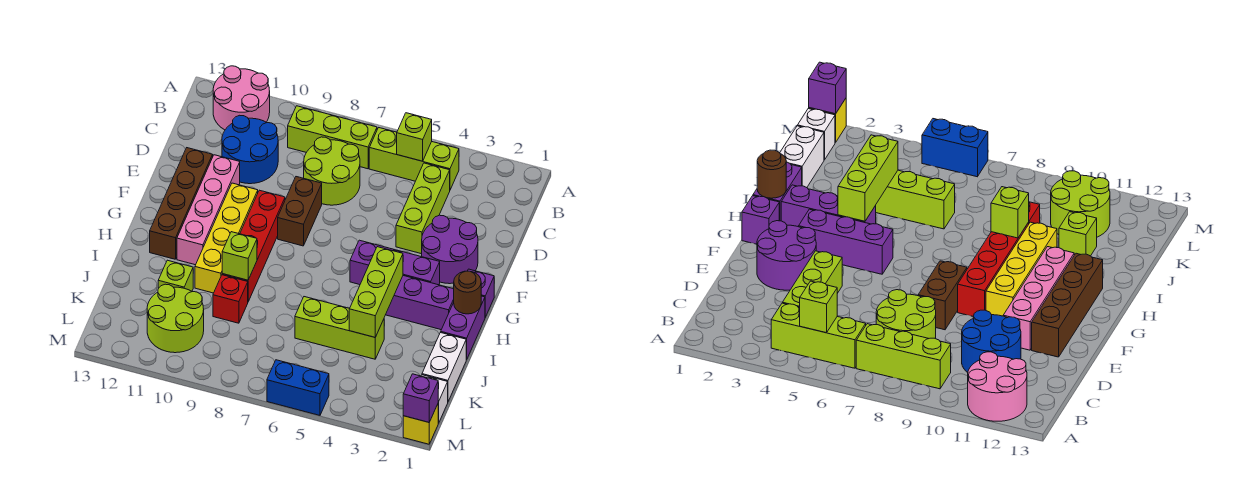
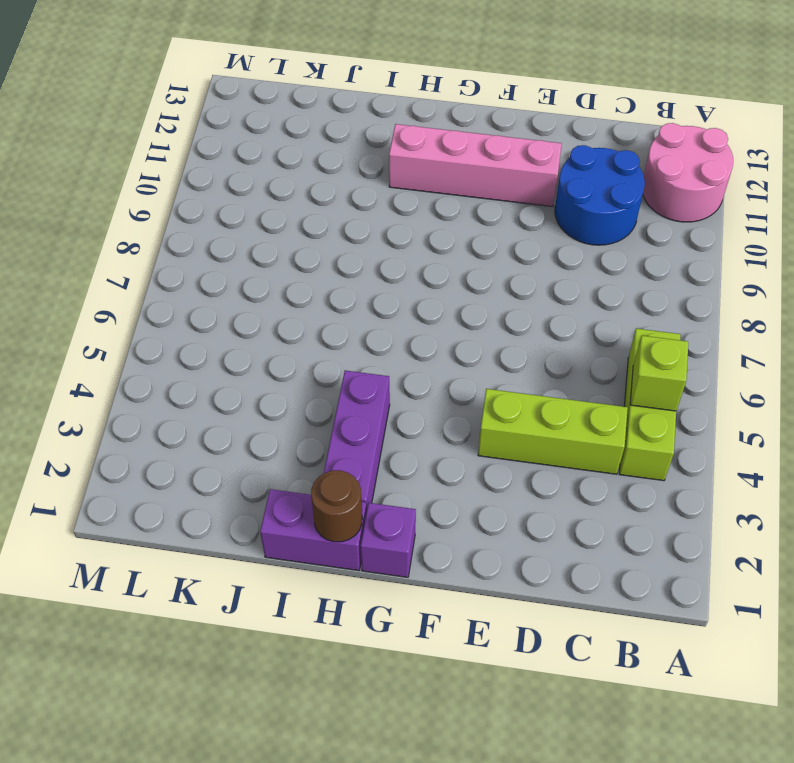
none -> lime brick B7:B9 level 1
none -> lime round brick C7:D8 level 1
none -> purple round brick E2:F3 level 1

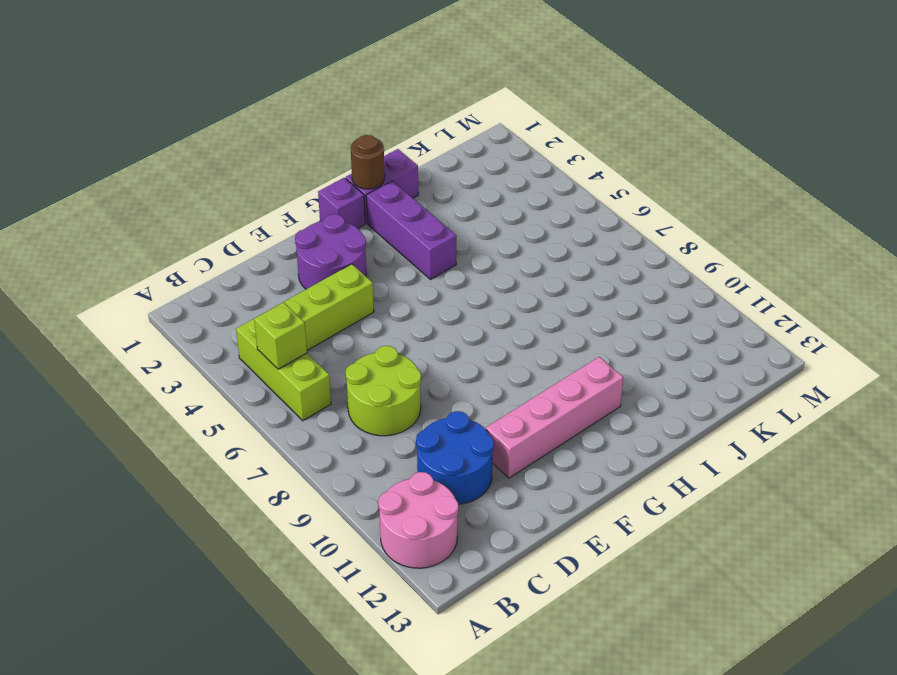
none -> lime brick B7:B9 level 1
none -> brown brick E8:F8 level 1
none -> brown brick E12:H12 level 1

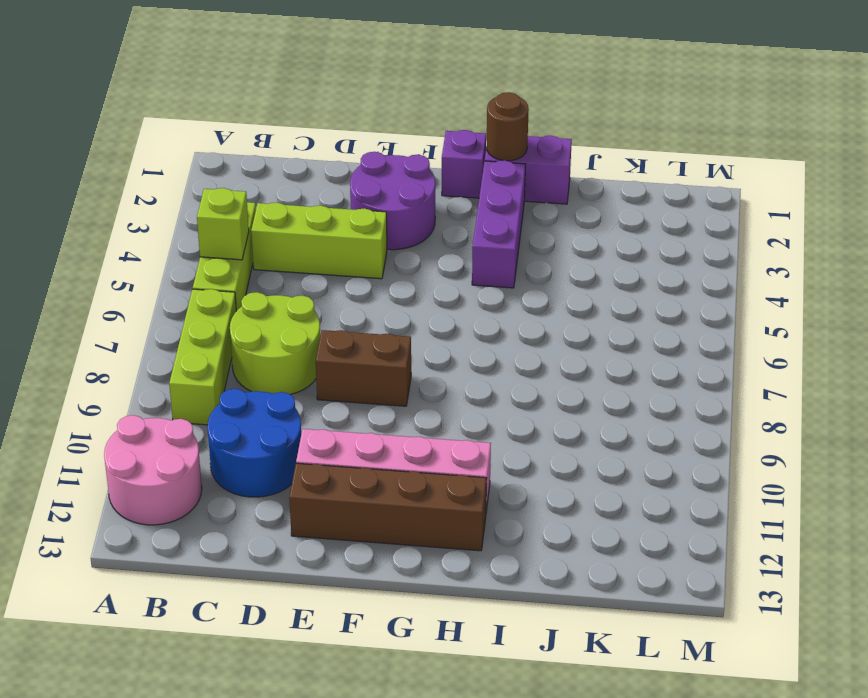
none -> red brick F9:I9 level 1
none -> yellow brick F10:I10 level 1
none -> purple brick G3:G5 level 1

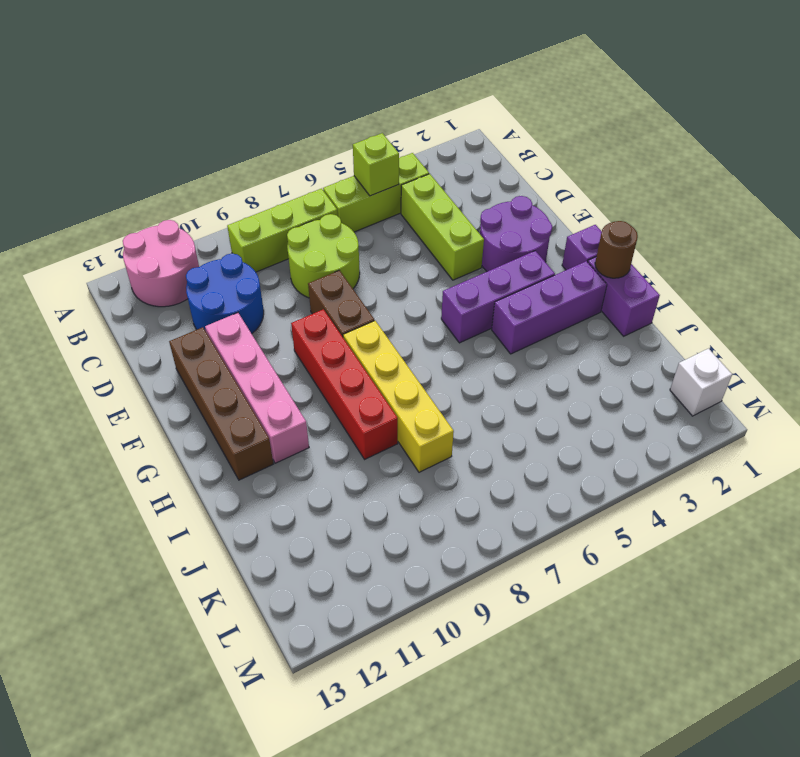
yellow brick G8:J8 level 1 -> yellow brick F10:I10 level 1
none -> white brick J1:K1 level 1
none -> lime brick J4:J6 level 1
none -> red brick J9 level 1

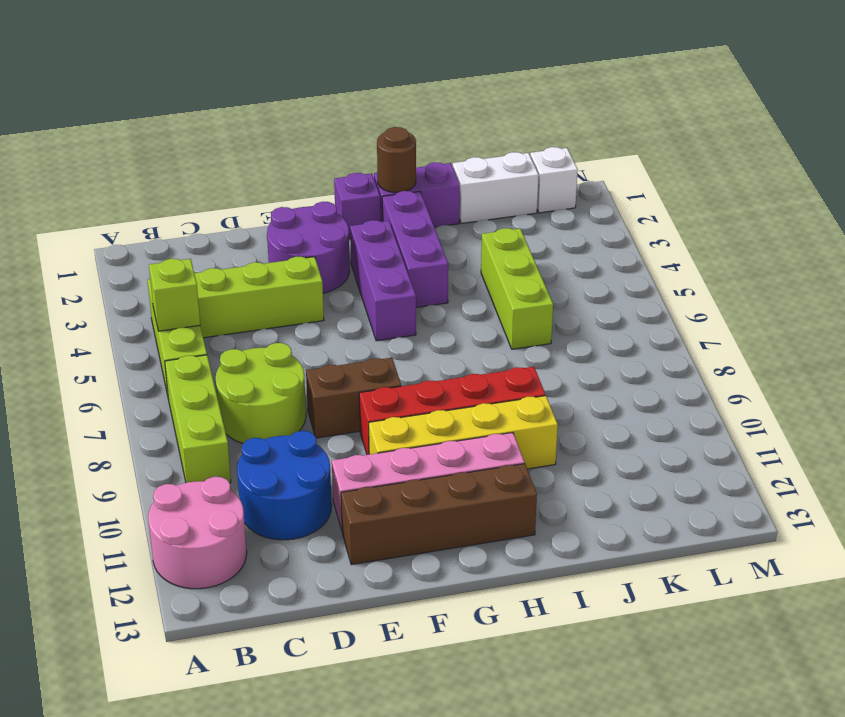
none -> red brick J9 level 1
none -> lime brick J11 level 1
none -> lime round brick K10:L11 level 1

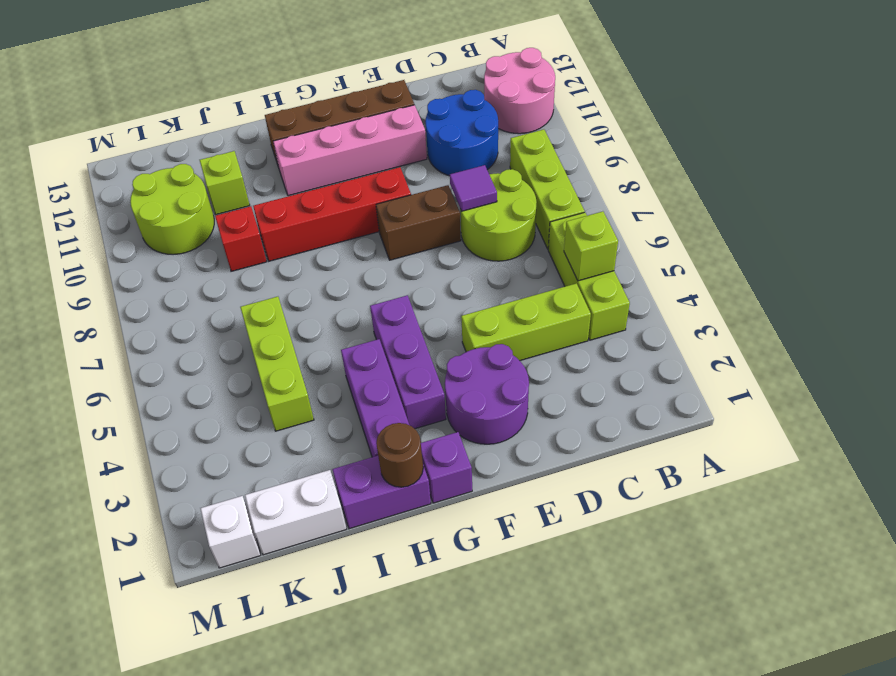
purple tile D8 level 2 -> none
none -> yellow brick F10:I10 level 1
none -> yellow brick M1 level 1
none -> blue brick M5:M6 level 1

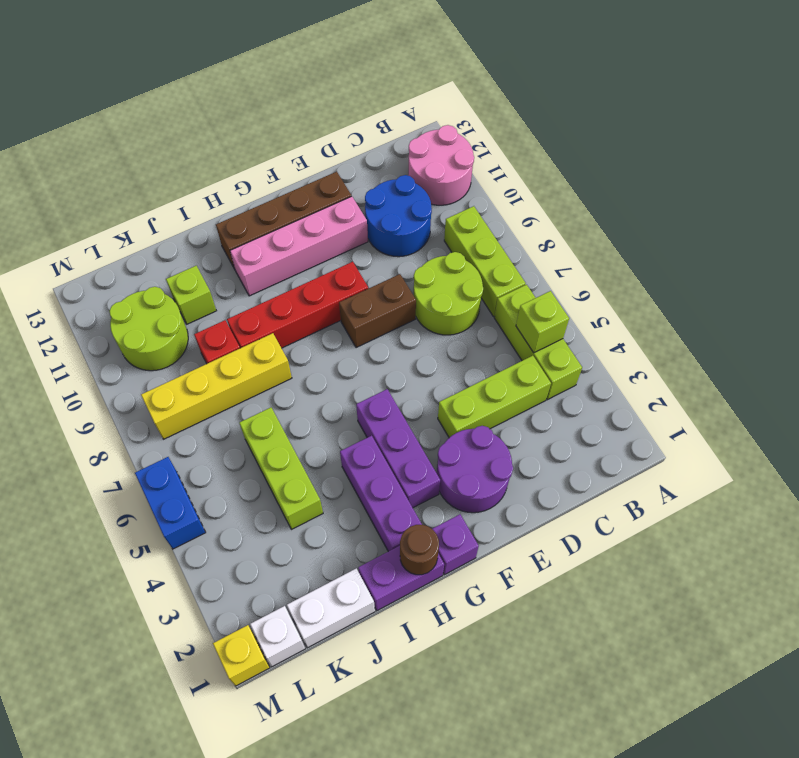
yellow brick I8:L8 level 1 -> yellow brick F10:I10 level 1
none -> lime brick H4:J4 level 2
none -> lime brick I9 level 2
none -> purple brick M1 level 2

